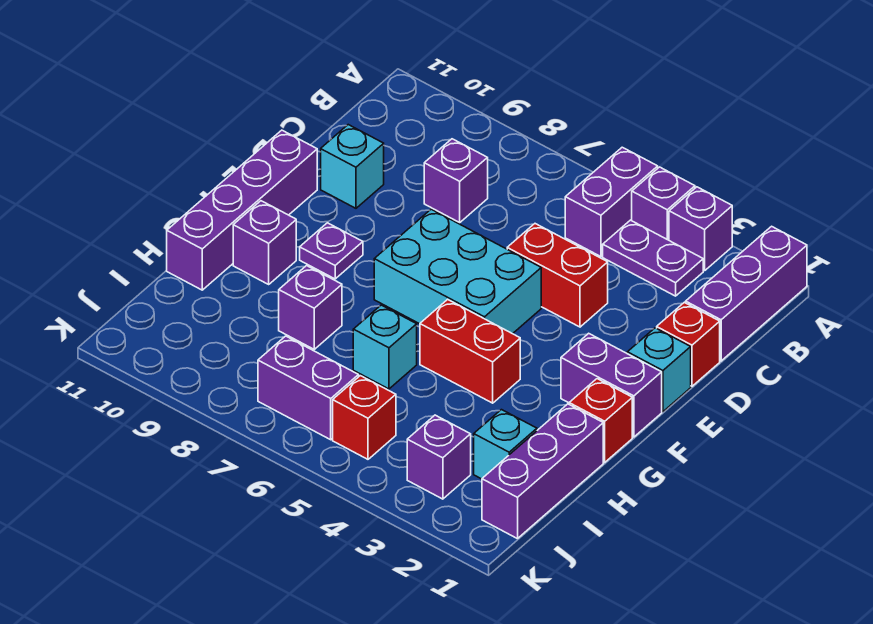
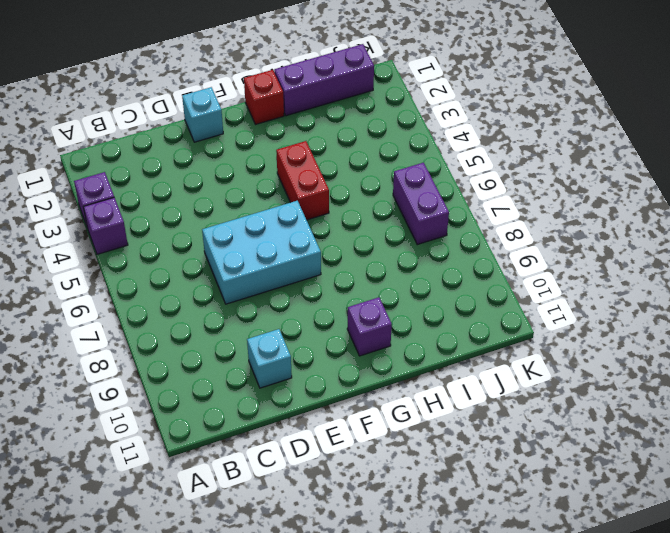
cyan brick D6:F7 level 1 -> cyan brick E5:F7 level 1
none -> purple brick A1:C1 level 1
none -> purple brick A5:B5 level 1
none -> purple plate B3:B4 level 1

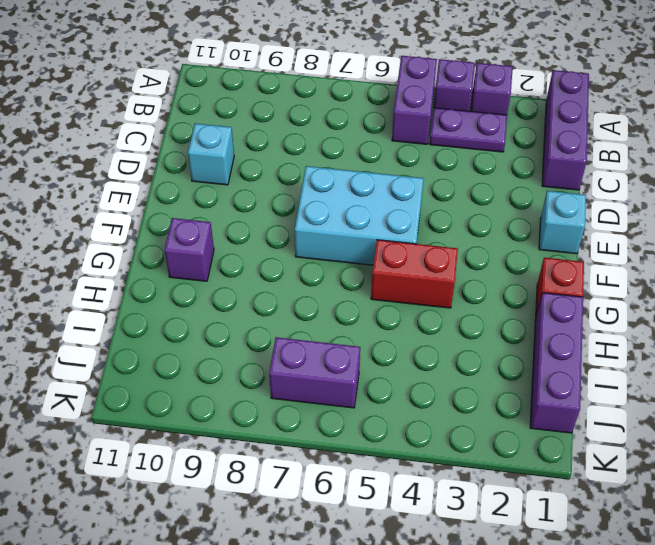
none -> purple brick C8 level 1
none -> red brick D1 level 1
none -> red brick D4:D5 level 1

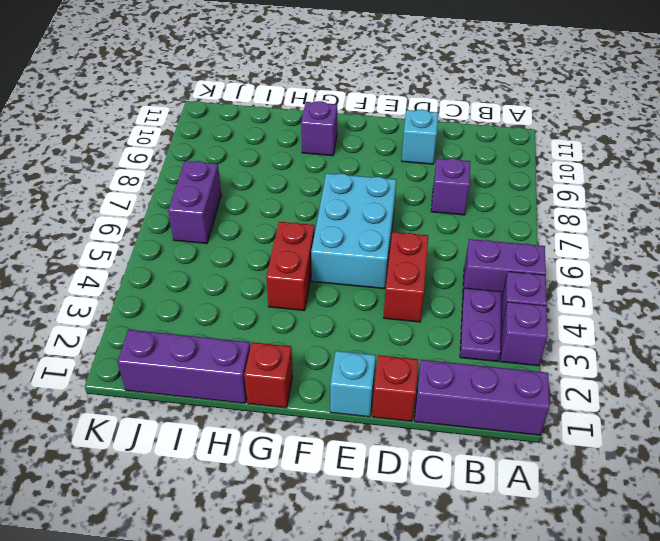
none -> purple brick E11:H11 level 1
none -> purple brick F1:F2 level 1
none -> purple plate F9 level 1

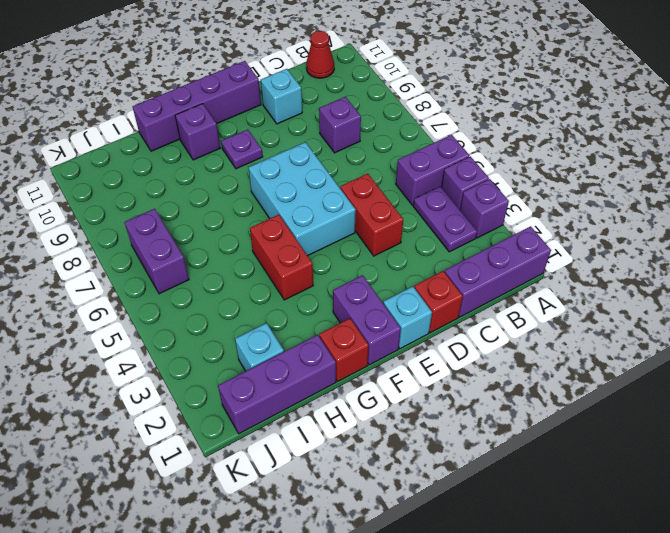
red cone B11 level 1 -> none
none -> cyan brick H6 level 1
none -> purple brick H8 level 1
none -> purple brick J3 level 1

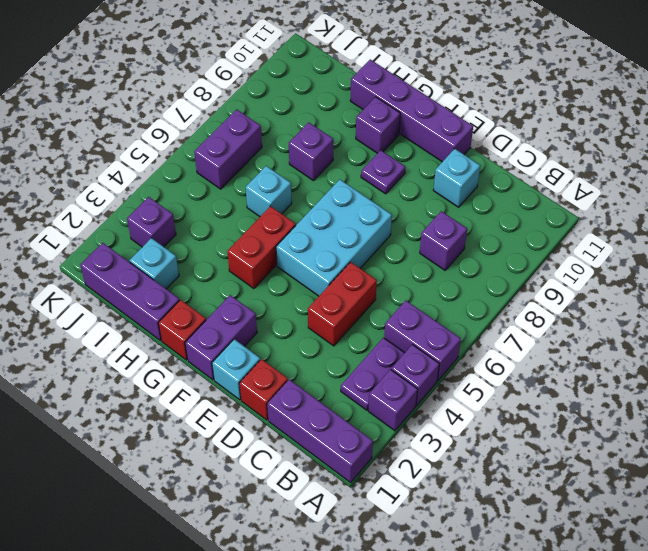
none -> red brick J5 level 1

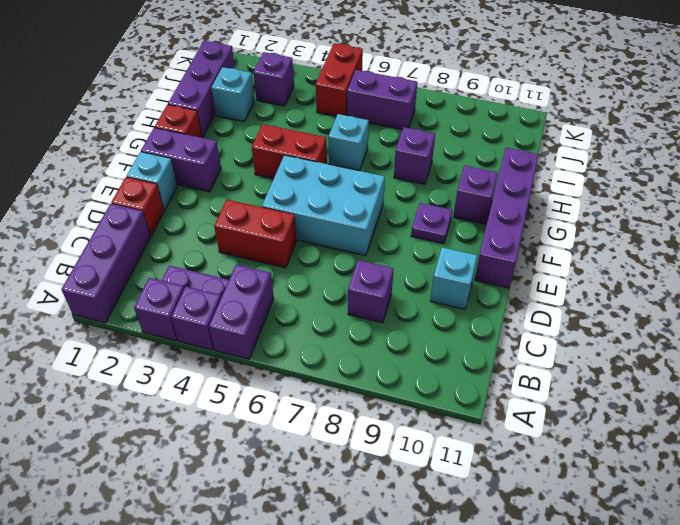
red brick J5:K5 level 1 -> red brick J5 level 1

